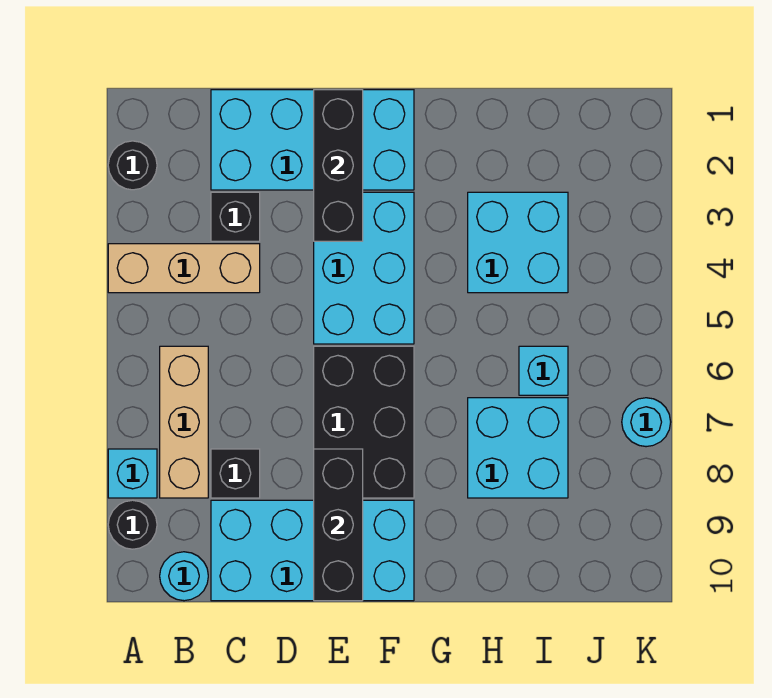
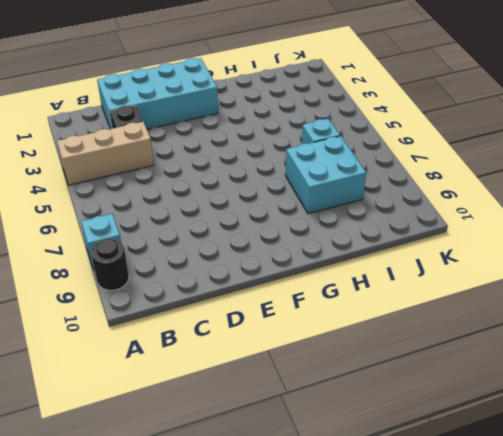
none -> black round brick A2 level 1
none -> tan brick B6:B8 level 1
none -> cyan round brick B10 level 1

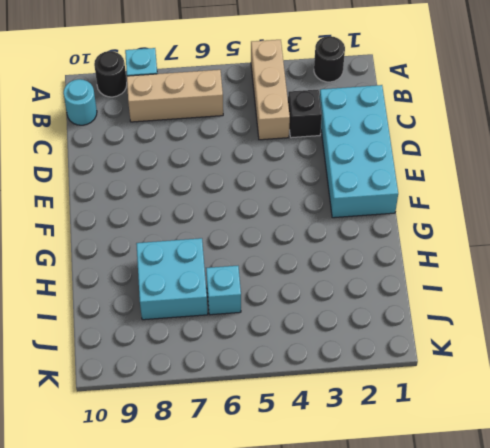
none -> black brick C8 level 1
none -> cyan brick C9:F10 level 1
none -> cyan brick E3:F5 level 1

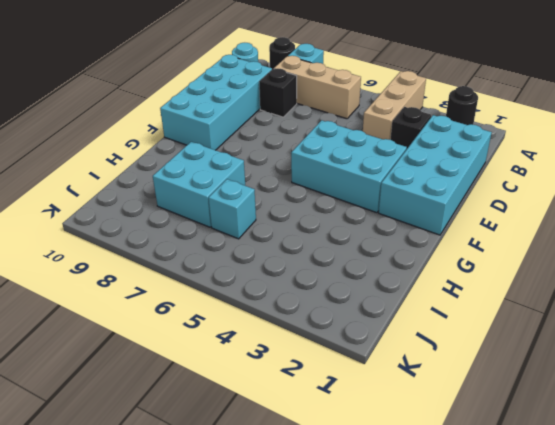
none -> black brick E6:F8 level 1
none -> cyan brick H3:I4 level 1
none -> cyan round brick K7 level 1

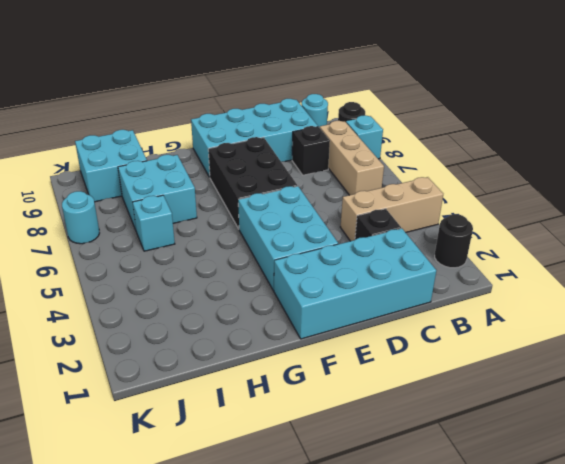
cyan brick I9:J10 level 1 -> cyan brick H3:I4 level 1
none -> black brick E1:E3 level 2
none -> black brick E8:E10 level 2

